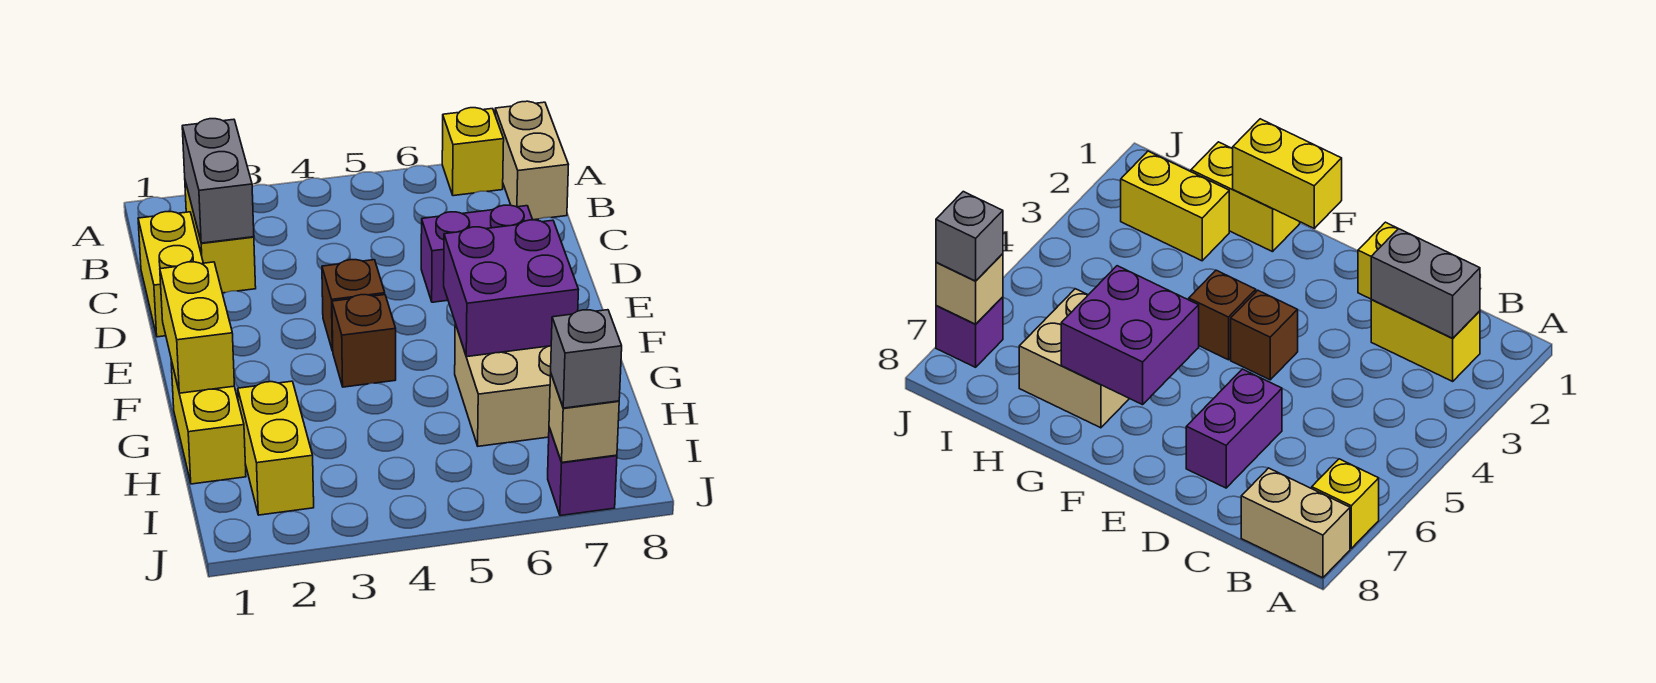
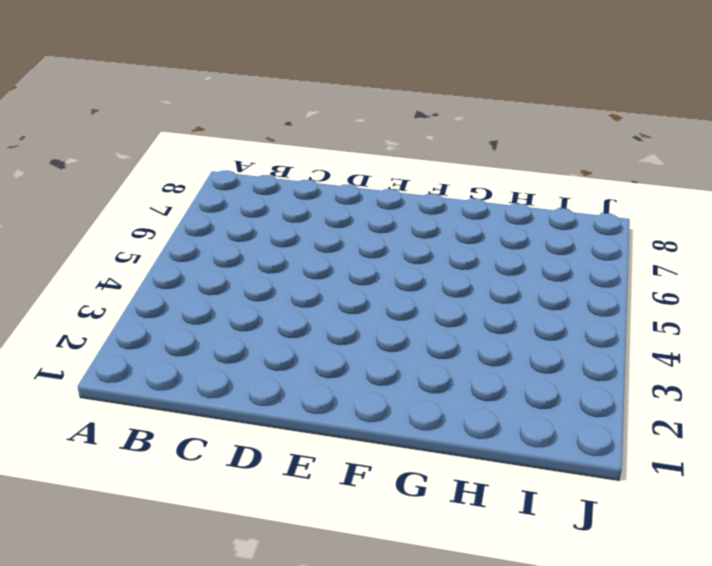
none -> yellow brick A7 level 1
none -> tan brick A8:B8 level 1
none -> yellow brick B2:C2 level 1

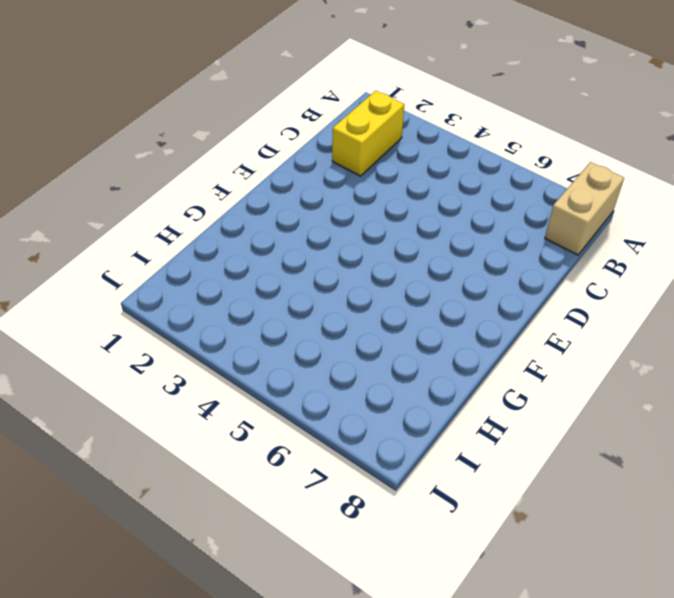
none -> yellow brick A7 level 1
none -> yellow brick C1:D1 level 1
none -> purple brick D6:D7 level 1

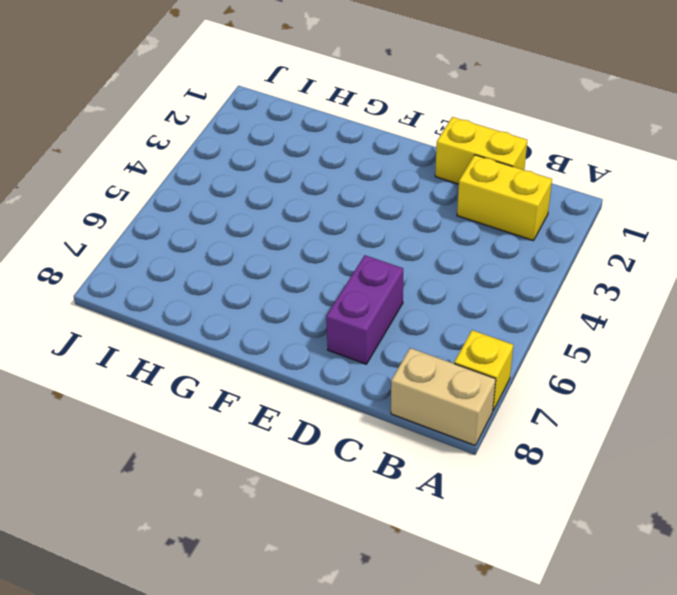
none -> brown brick E4 level 1
none -> brown brick F4 level 1
none -> yellow brick G1:H1 level 1

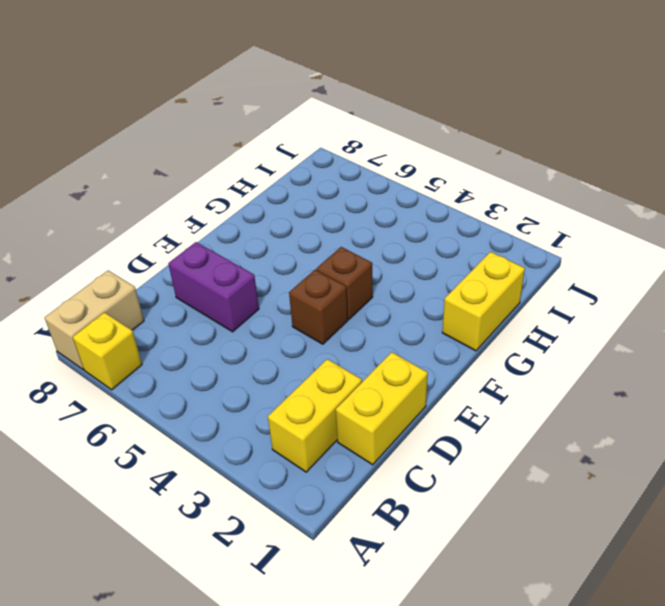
none -> tan brick G6:H7 level 1
none -> yellow brick H2:I2 level 1
none -> purple brick J7 level 1

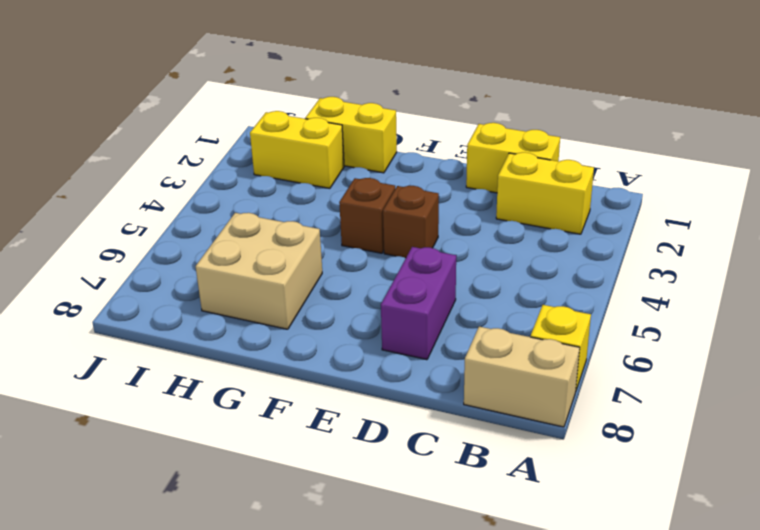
none -> purple brick J7 level 1
none -> grey brick B2:C2 level 2
none -> yellow brick F1:G1 level 2

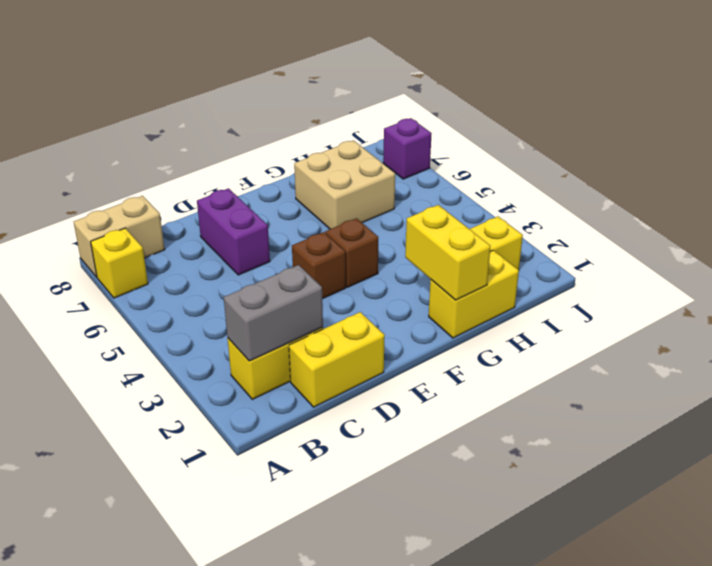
yellow brick G1:G2 level 2 -> yellow brick F1:G1 level 2
none -> purple brick F6:G7 level 2
none -> tan brick J7 level 2
none -> grey brick J7 level 3

